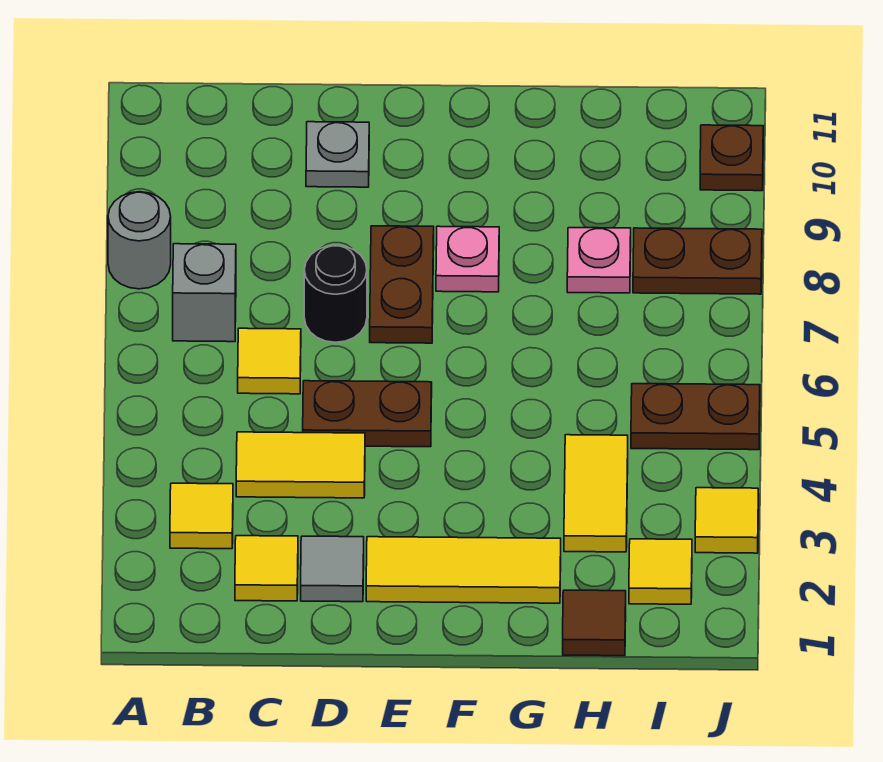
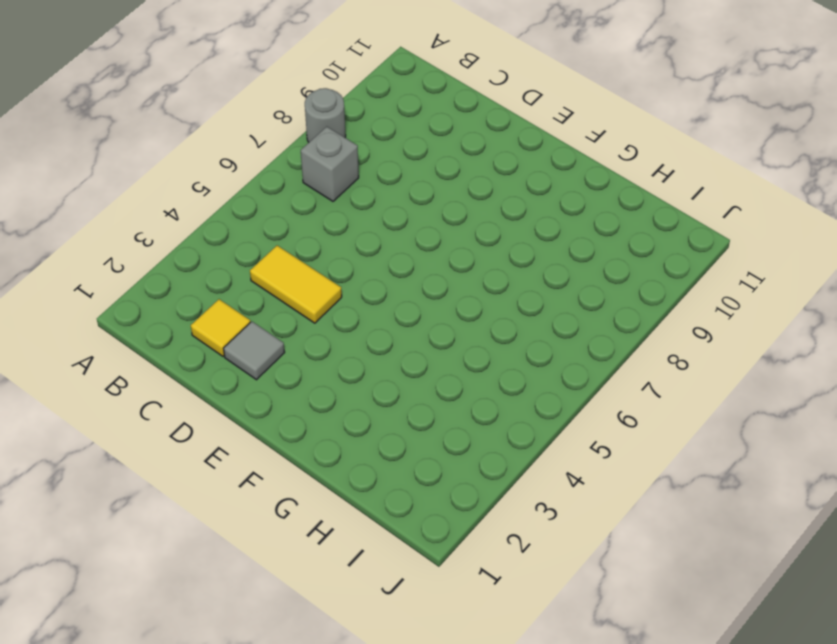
none -> yellow tile B3 level 1
none -> yellow tile C6 level 1
none -> brown plate D5:E5 level 1

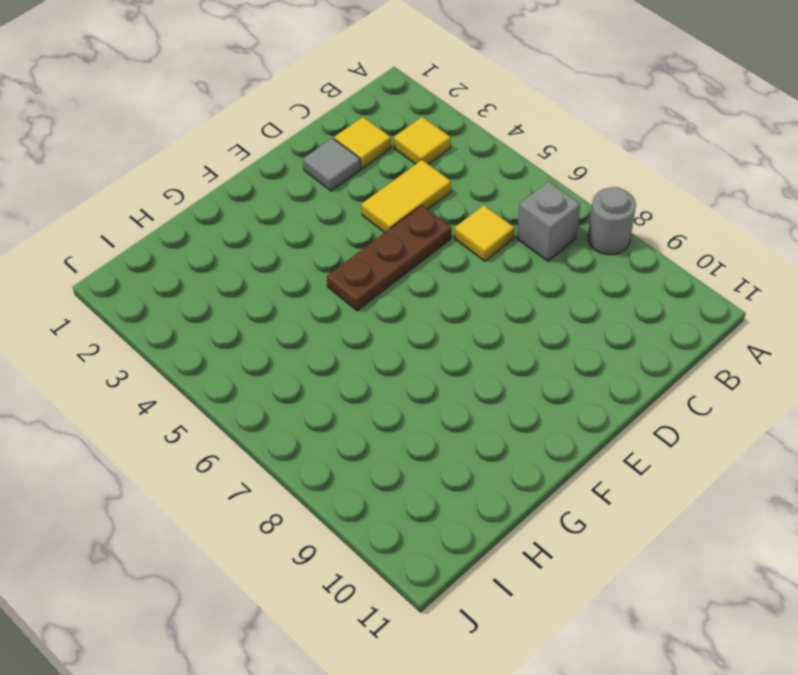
brown plate D5:F5 level 1 -> brown plate D5:E5 level 1
none -> black round brick D7 level 1
none -> grey plate D10 level 1
none -> yellow tile E2:G2 level 1

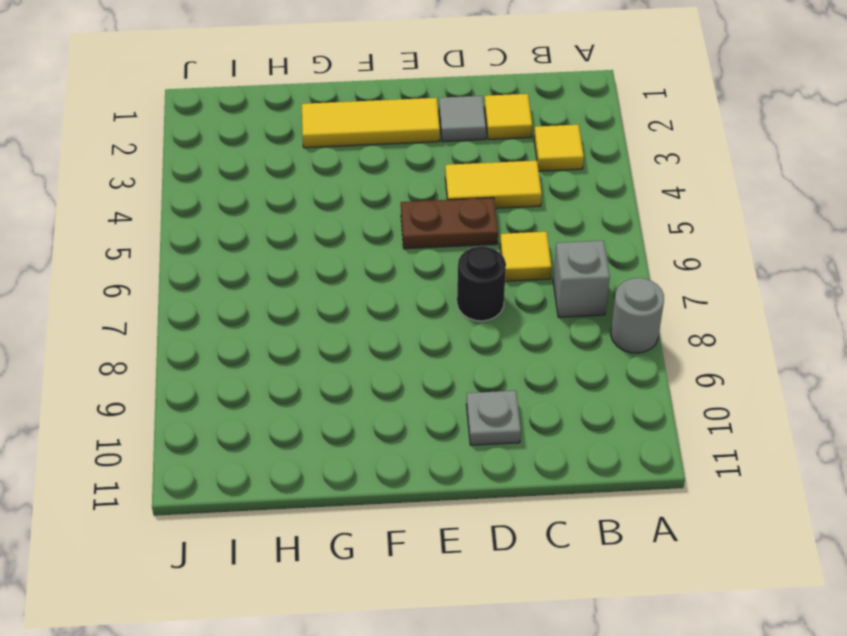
none -> brown plate E7:E8 level 1
none -> pink plate F8 level 1
none -> brown tile H1 level 1

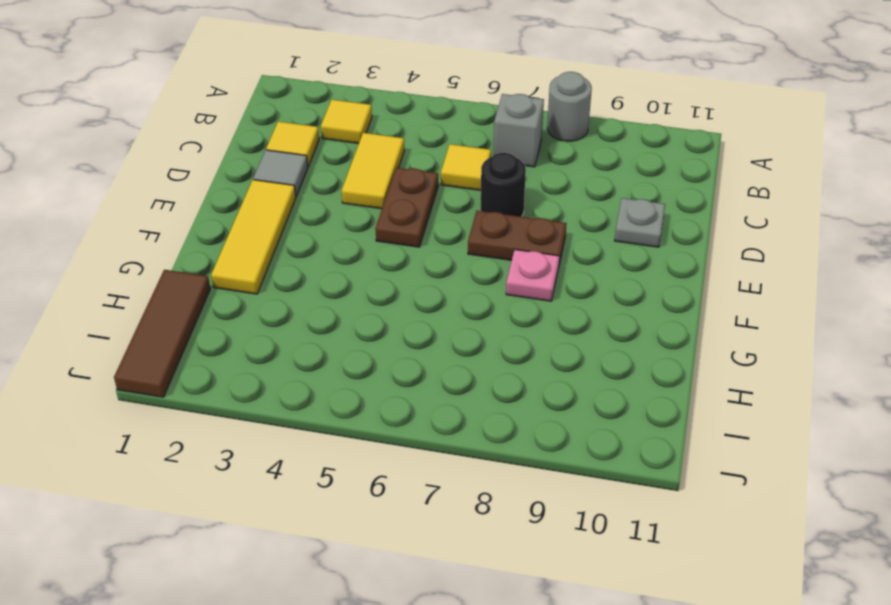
brown tile H1:J1 level 1 -> brown tile H1 level 1
none -> yellow tile H3:H4 level 1
none -> pink plate H8 level 1
none -> yellow tile I2 level 1

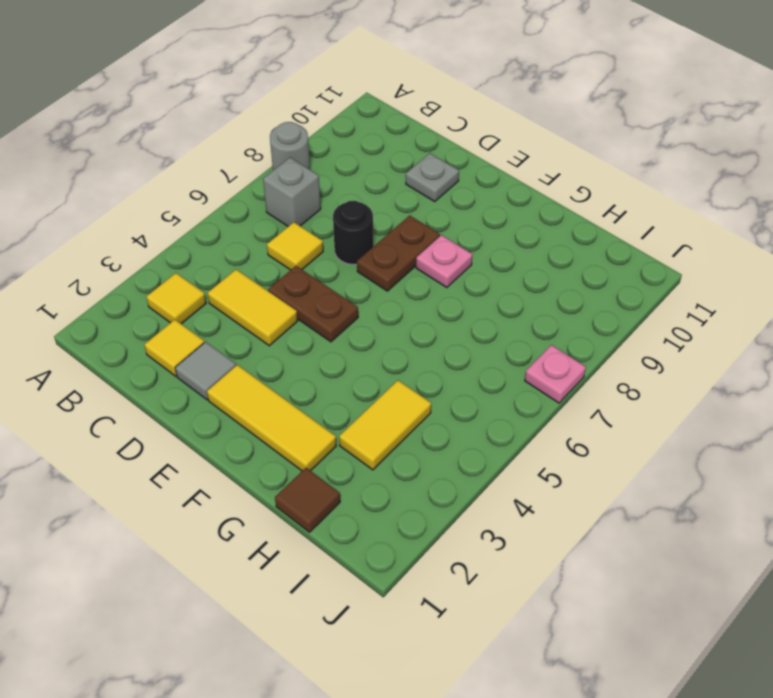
pink plate J7 level 1 -> pink plate H8 level 1
none -> yellow tile I2 level 1
none -> brown plate I5:J5 level 1
none -> brown plate I8:J8 level 1

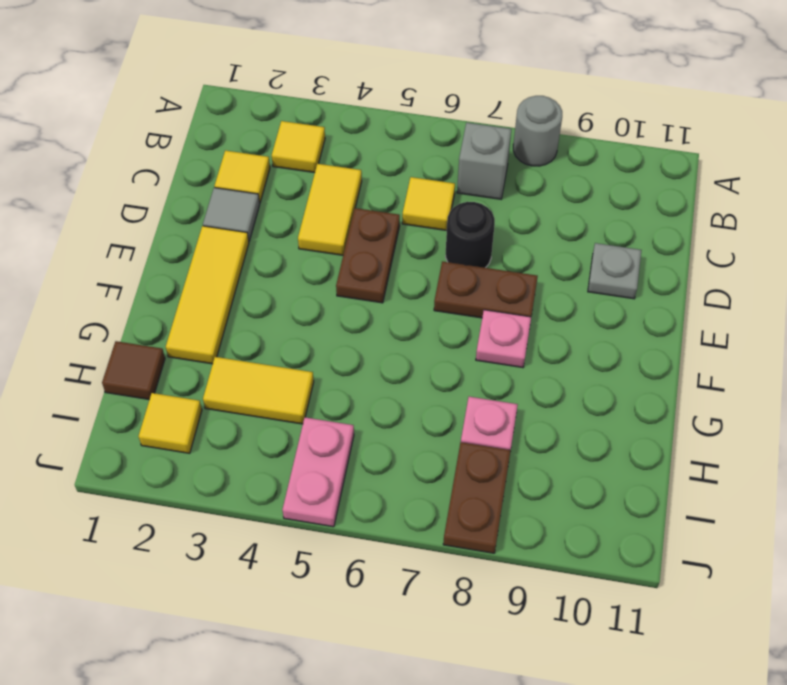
pink plate I5:J5 level 1 -> brown plate I5:J5 level 1
none -> yellow tile J3 level 1
none -> brown plate J10 level 1

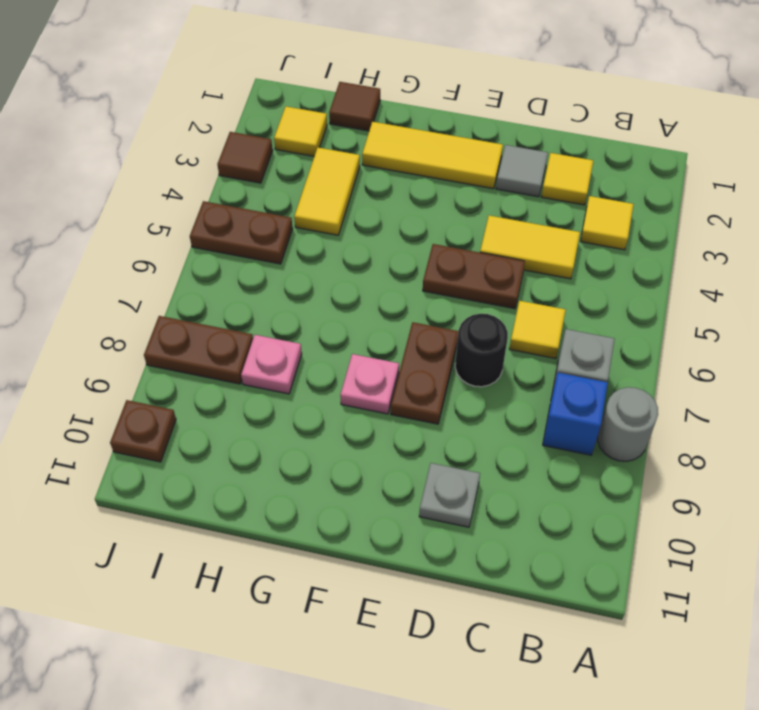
blue brick B8 level 1 -> none
brown tile J3 level 1 -> yellow tile J3 level 1

